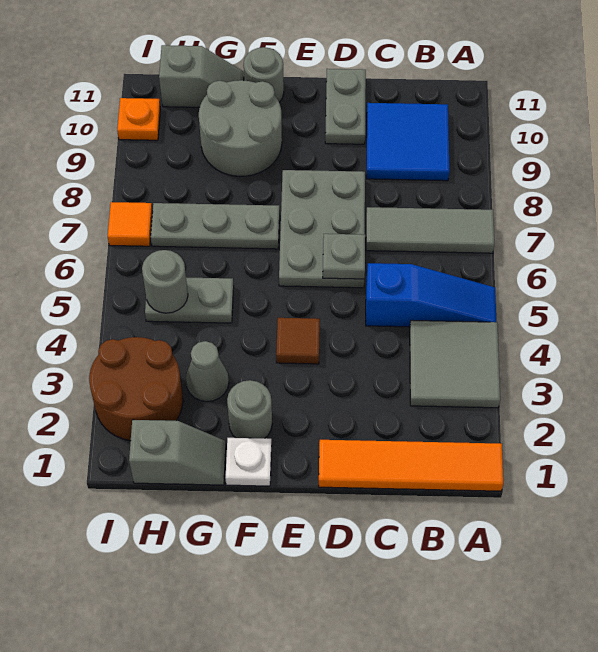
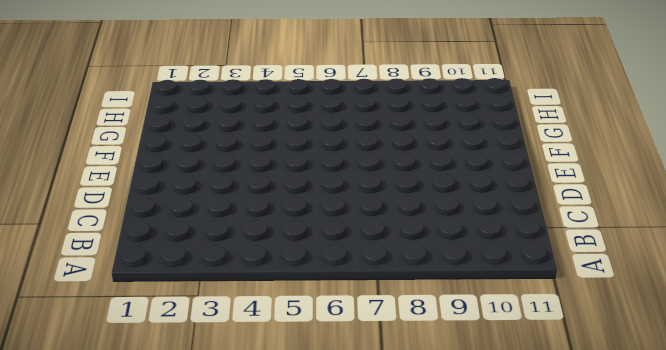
none -> orange tile A1:D1 level 1
none -> grey tile A3:B4 level 1
none -> blue slope A5:C5 level 1 top C

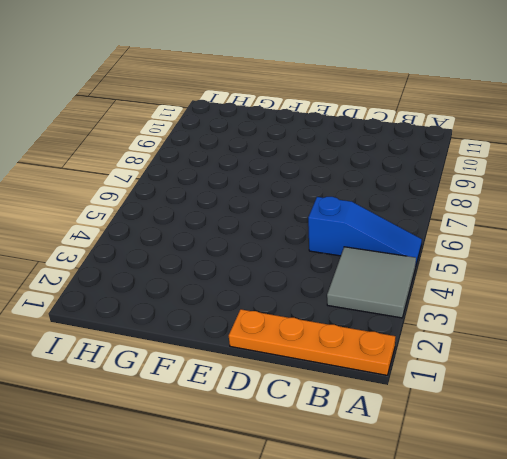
orange plate A1:D1 level 1 -> orange tile A1:D1 level 1
none -> grey tile A7:C7 level 1
none -> blue tile B9:C10 level 1
none -> grey plate D6:E8 level 1

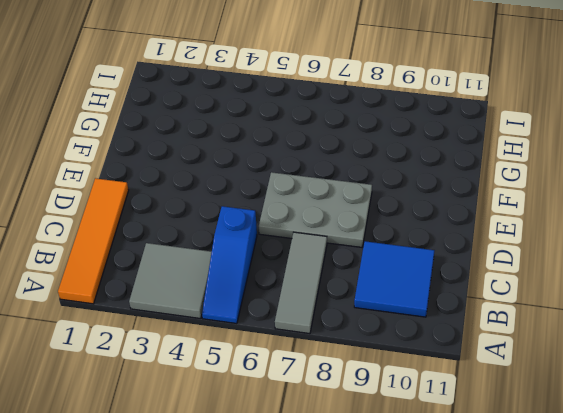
none -> grey plate D10:D11 level 1
none -> brown tile E4 level 1
none -> white plate F1 level 1

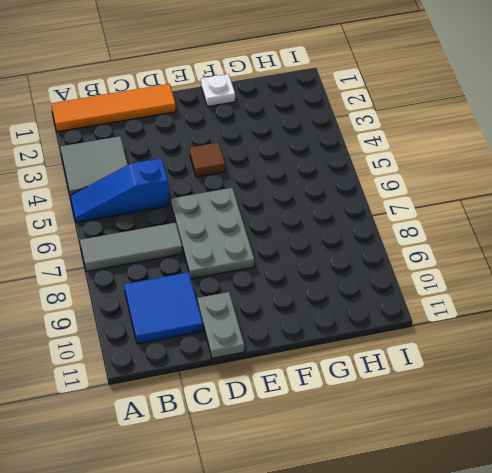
none -> grey round brick F2 level 1
none -> grey plate F7:H7 level 1
none -> grey round brick F9:G10 level 1

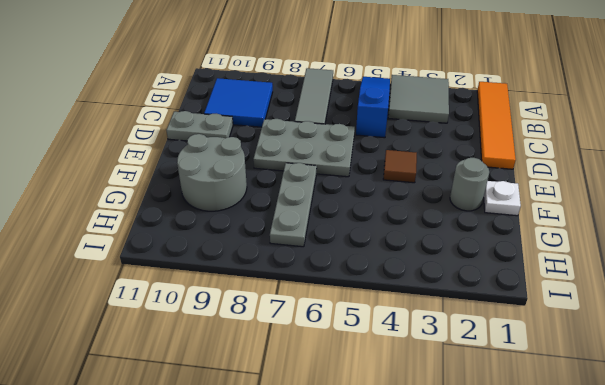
none -> grey round brick F11 level 1
none -> grey slope G1:H1 level 1 top H
none -> grey cone G3 level 1

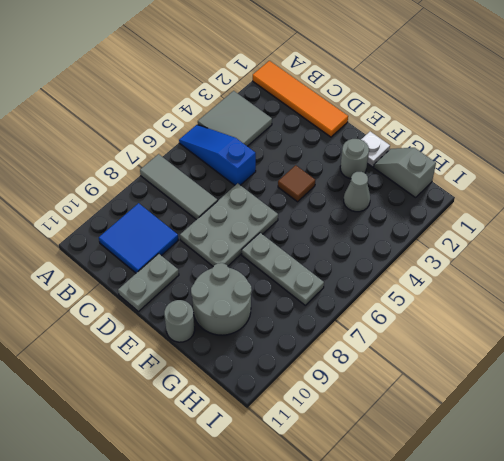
none -> grey plate G5:H5 level 1
none -> grey slope G11:H11 level 1 top H
none -> brown round brick H2:I3 level 1

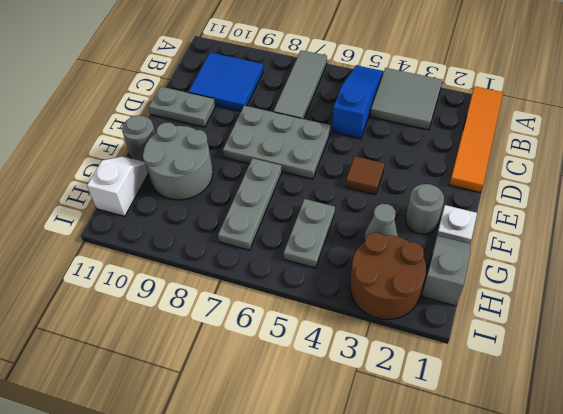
white slope G11:H11 level 1 top H -> grey slope G11:H11 level 1 top H
none -> orange tile I7 level 1
none -> orange plate I10 level 1
none -> grey plate D6 level 2

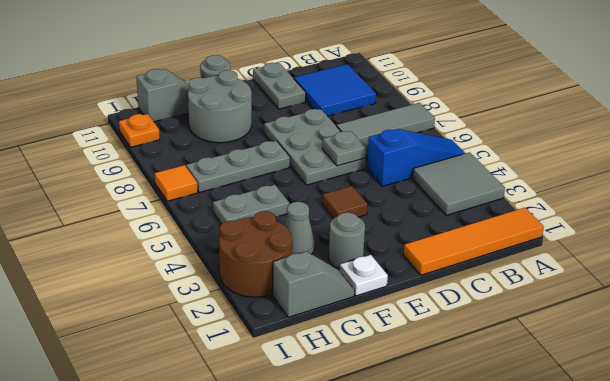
none -> grey round brick H5 level 2

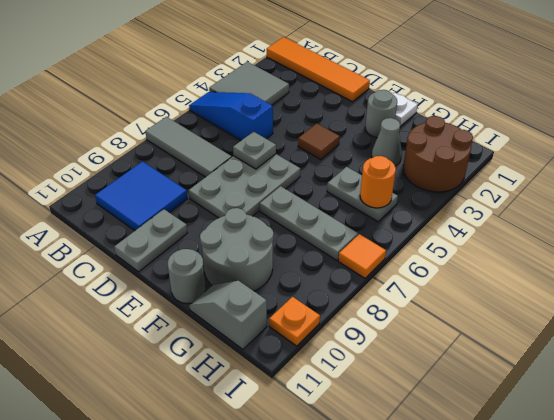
orange round brick H5 level 2 -> grey round brick H5 level 2
none -> grey slope G1:H1 level 1 top H

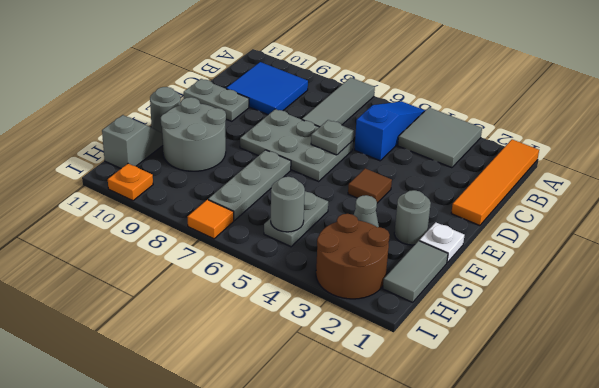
grey tile G1:H1 level 1 -> grey slope G1:H1 level 1 top H

